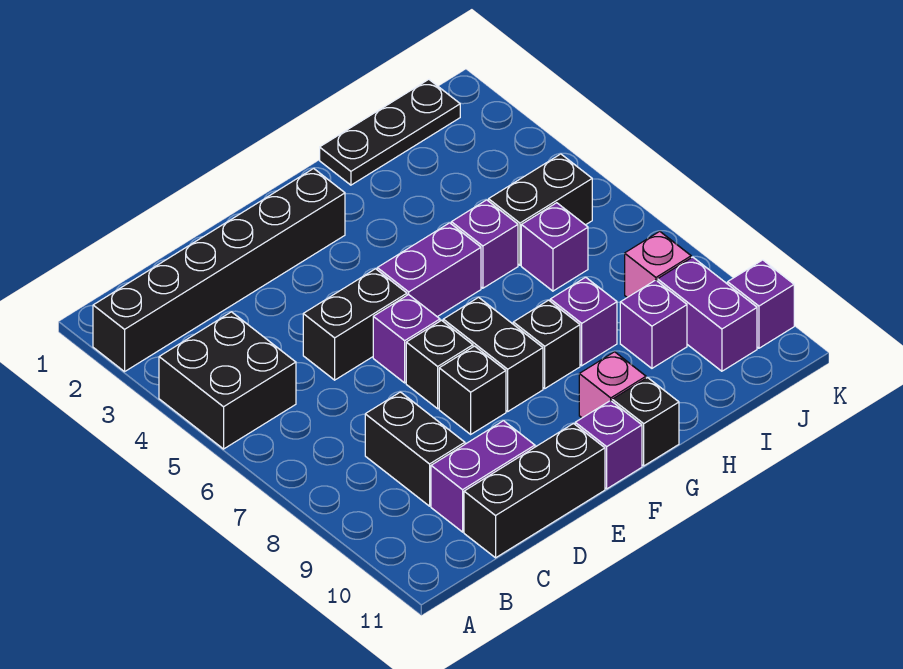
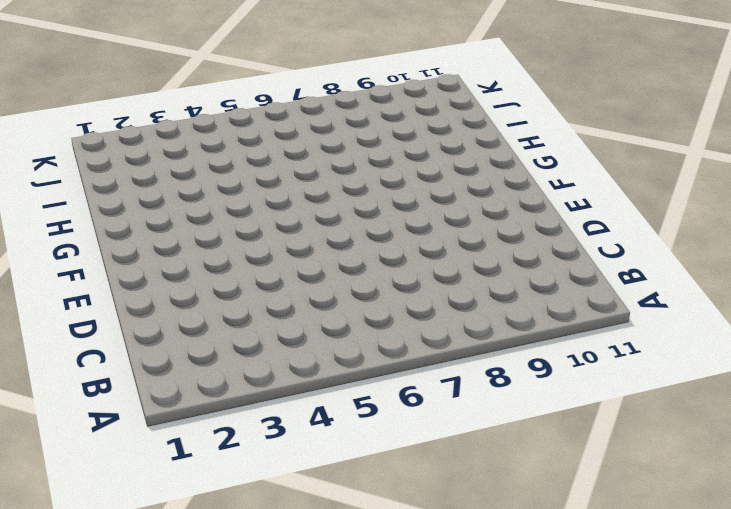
none -> black brick A2:F2 level 1
none -> black brick A4:B5 level 1
none -> black brick C8:C9 level 1

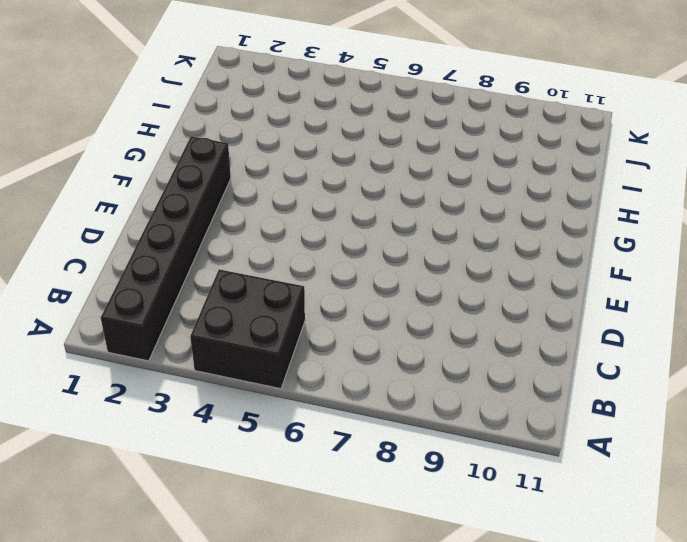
none -> black brick C8:C9 level 1
none -> purple brick C10:D10 level 1
none -> black brick C11:E11 level 1

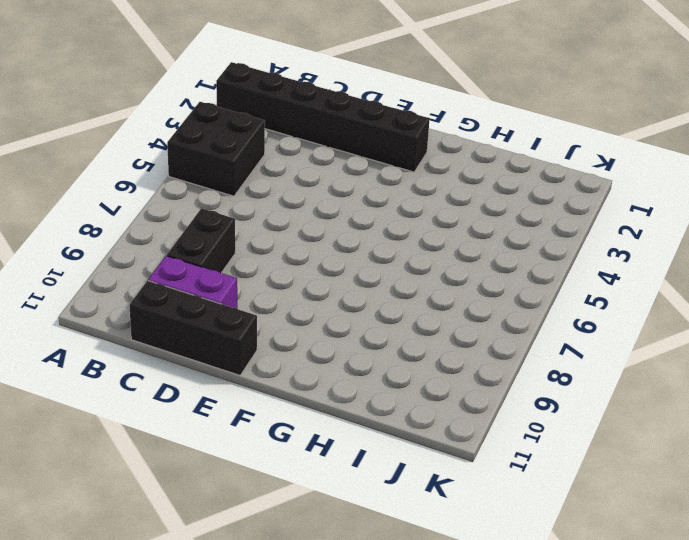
none -> black brick D5:E5 level 1
none -> purple brick E6 level 1
none -> black brick E7 level 1

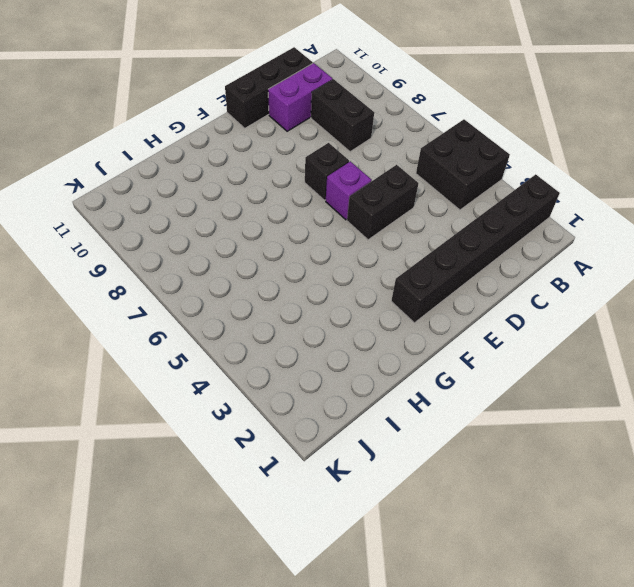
none -> black brick E8 level 1
none -> purple brick F5:G5 level 1
none -> black brick F7:F8 level 1

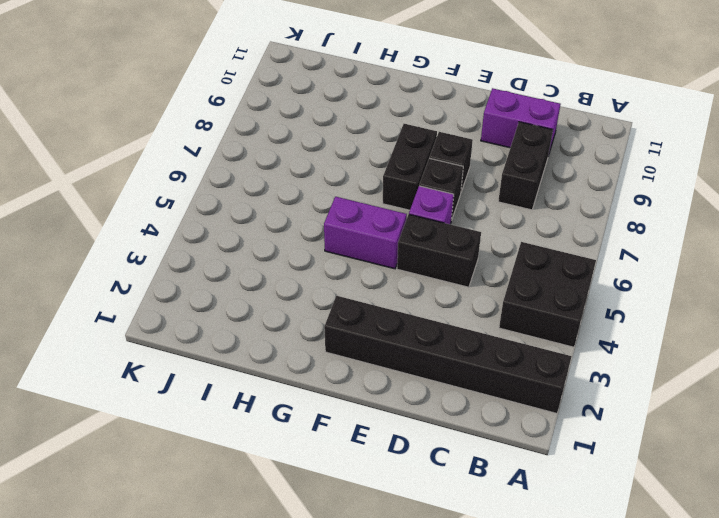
none -> black brick C11:E11 level 1
none -> purple brick F11 level 1
none -> black brick G8 level 1

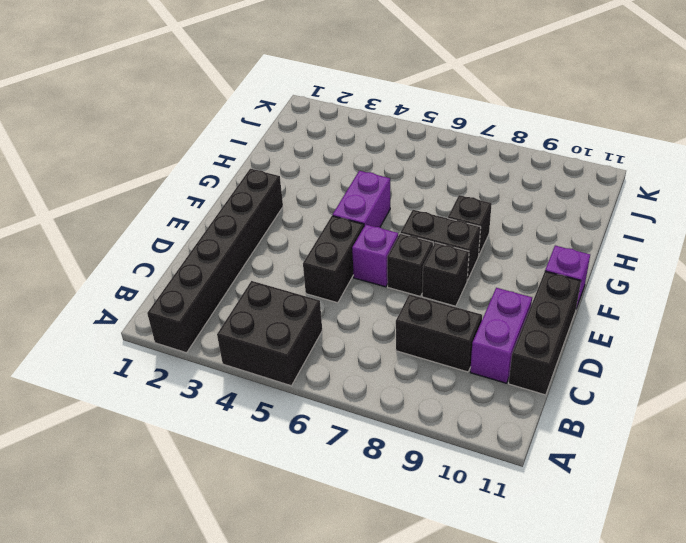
none -> pink brick G10 level 1
none -> black brick G11 level 1
none -> black plate H1:J1 level 1

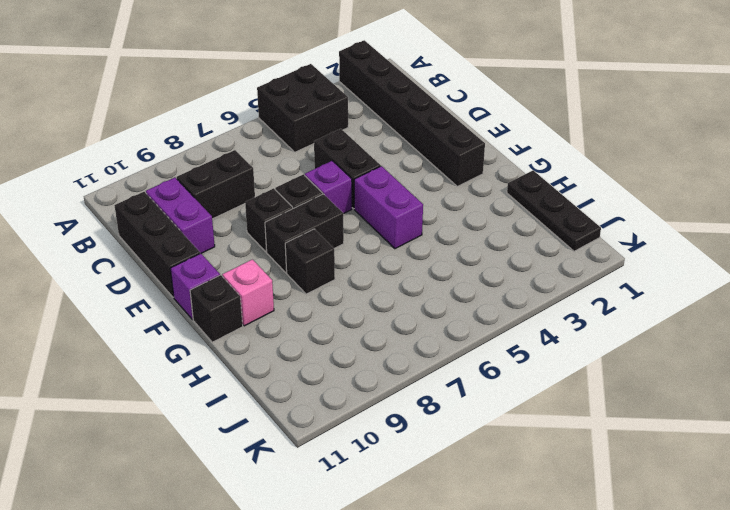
none -> purple brick H5 level 1
none -> purple brick H8 level 1
none -> black brick I5:J5 level 1

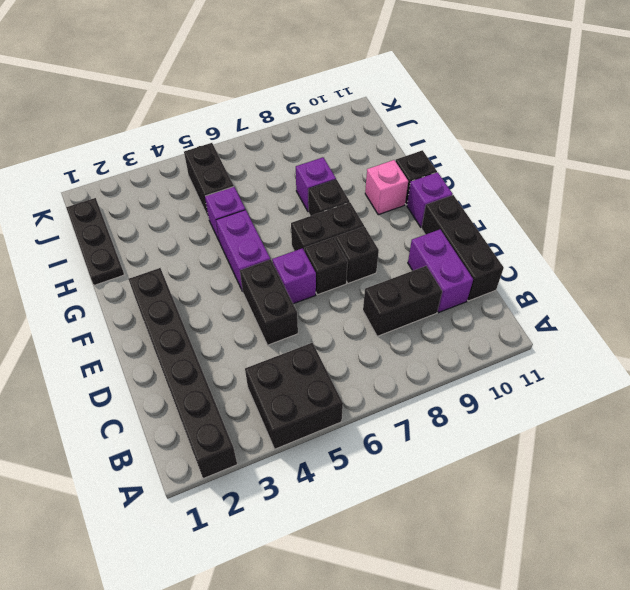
none -> purple brick I6 level 1
none -> purple brick I9 level 1
none -> pink brick J8 level 1

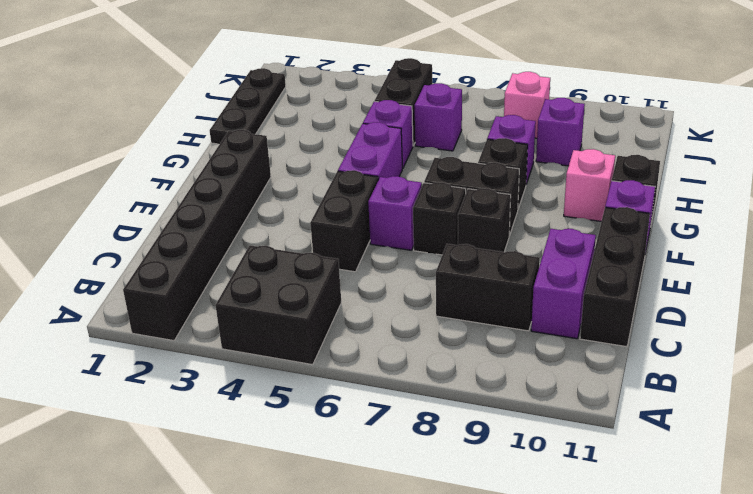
none -> purple brick J9:J10 level 1
none -> purple brick K10 level 1

